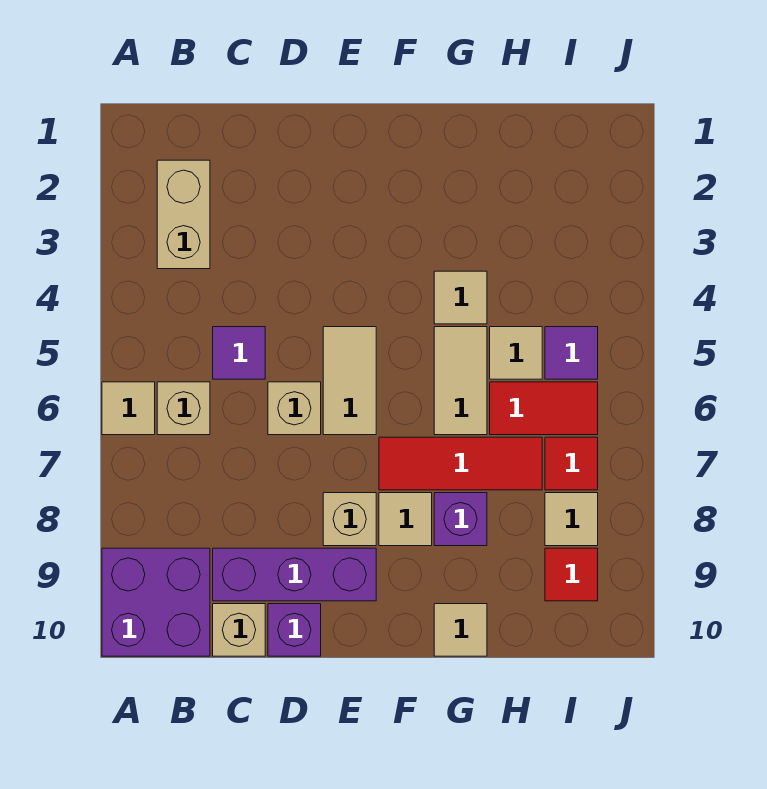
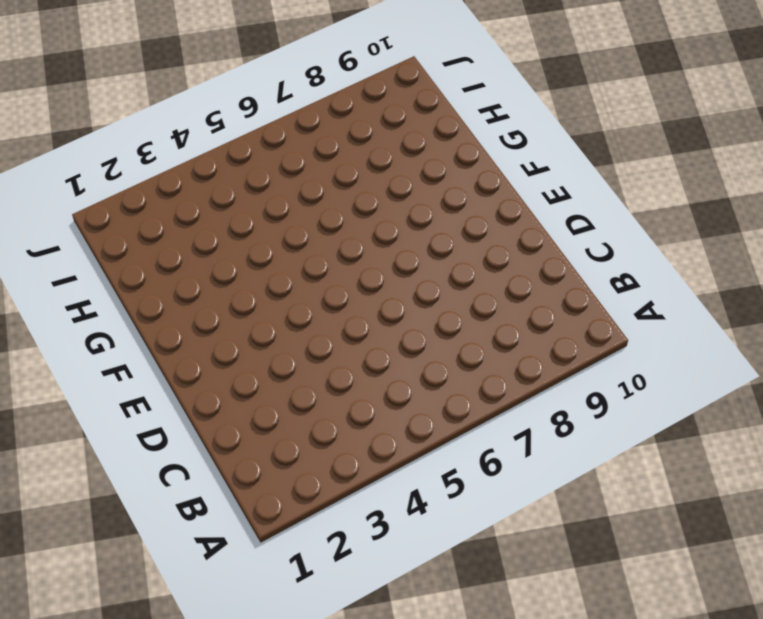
none -> tan tile A6 level 1
none -> purple brick A9:B10 level 1
none -> tan brick B2:B3 level 1

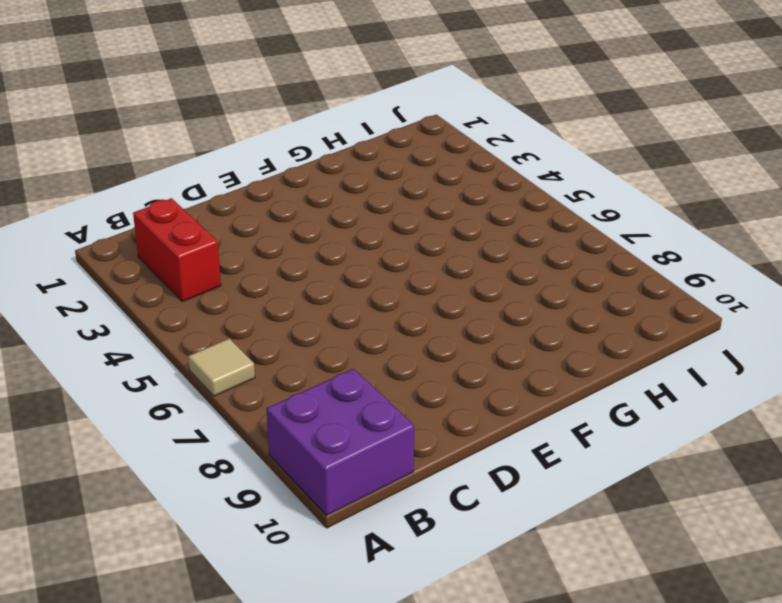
red brick B2:B3 level 1 -> tan brick B2:B3 level 1
none -> tan brick B6 level 1
none -> purple tile C5 level 1
none -> purple brick C9:E9 level 1

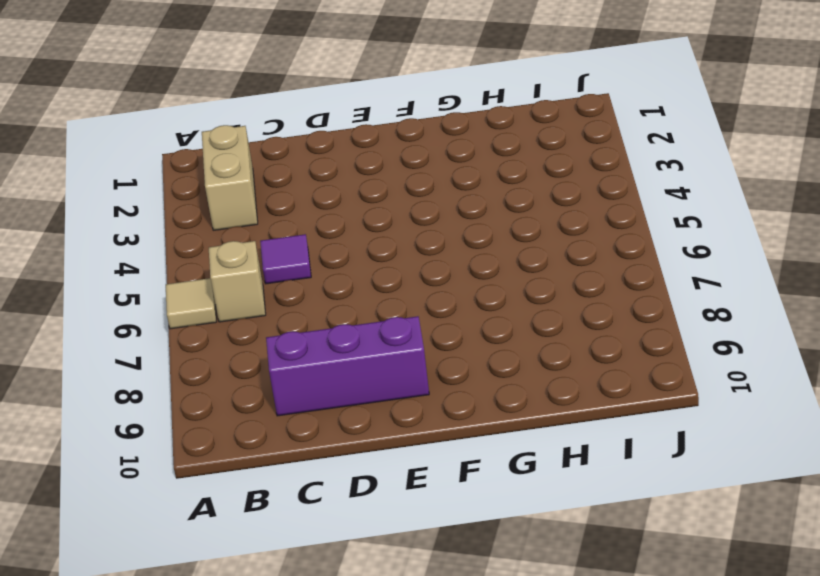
none -> purple brick A9:B10 level 1
none -> tan brick C10 level 1
none -> tan brick D6 level 1

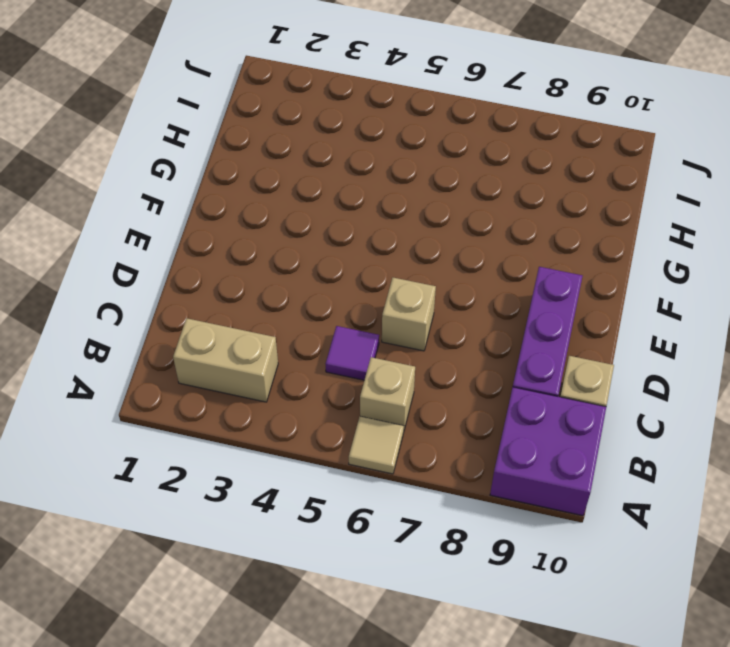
none -> purple brick D10 level 1
none -> tan tile E5:E6 level 1
none -> tan brick E8 level 1

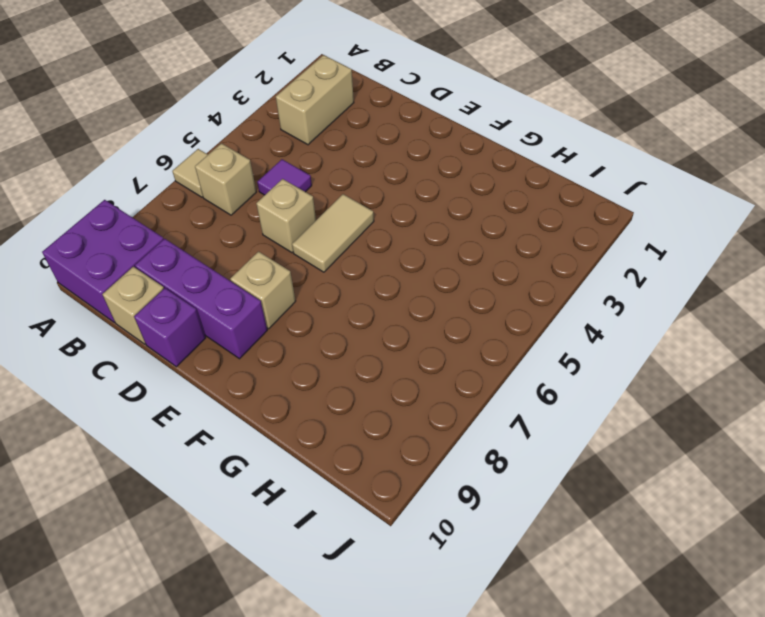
none -> red tile F7:H7 level 1
none -> tan tile F8 level 1
none -> tan tile G4 level 1

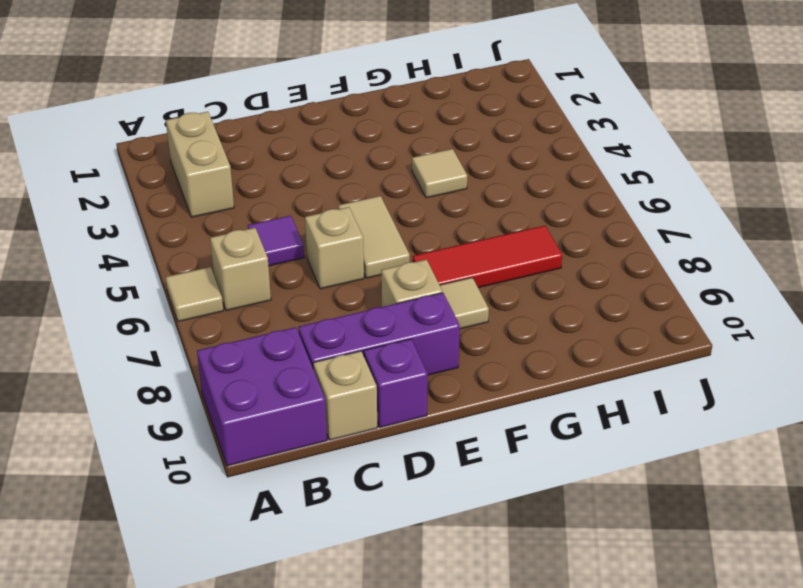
none -> tan tile G5:G6 level 1
none -> purple brick G8 level 1
none -> tan tile G10 level 1

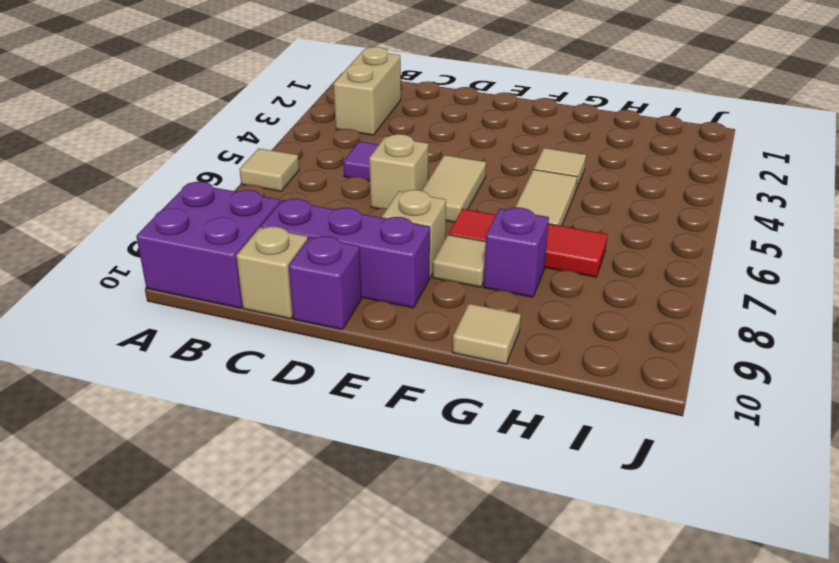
none -> tan brick B6 level 1
none -> tan tile H5 level 1
none -> red tile H6:I6 level 1

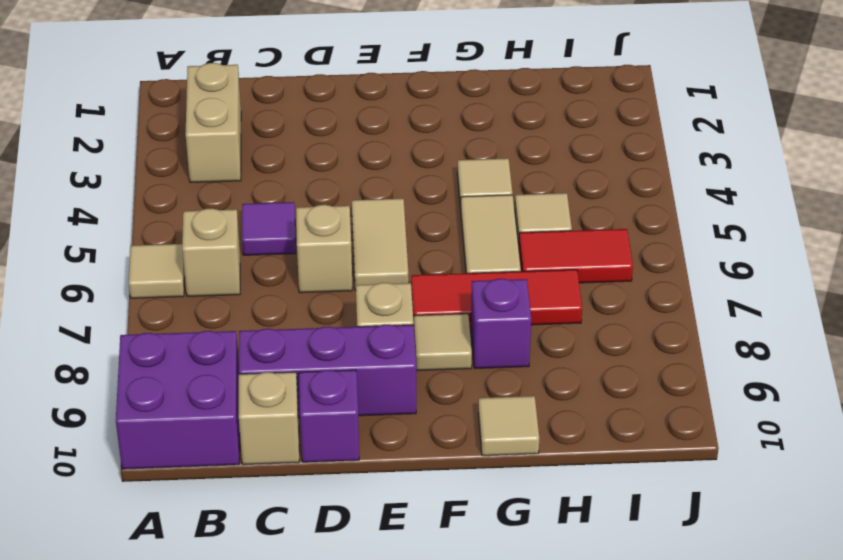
none -> purple tile I5 level 1
none -> red tile I7 level 1
none -> tan tile I8 level 1

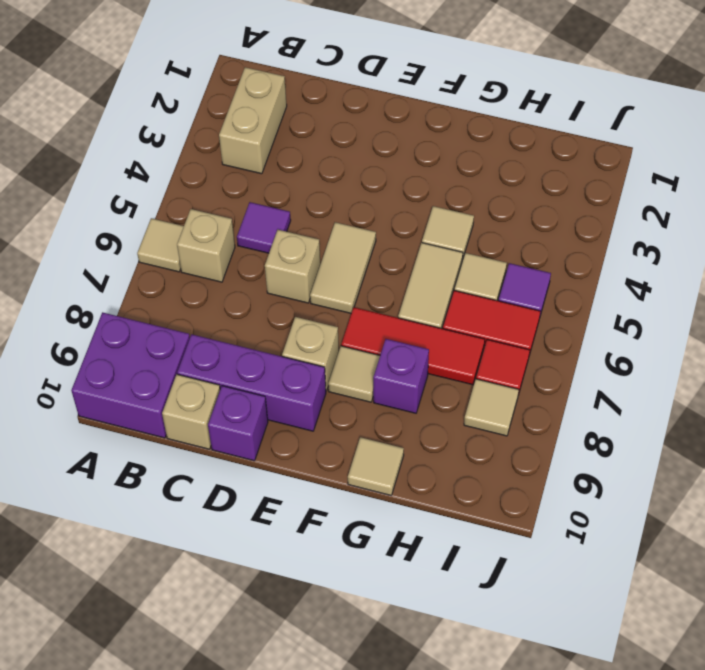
none -> red tile I9 level 1

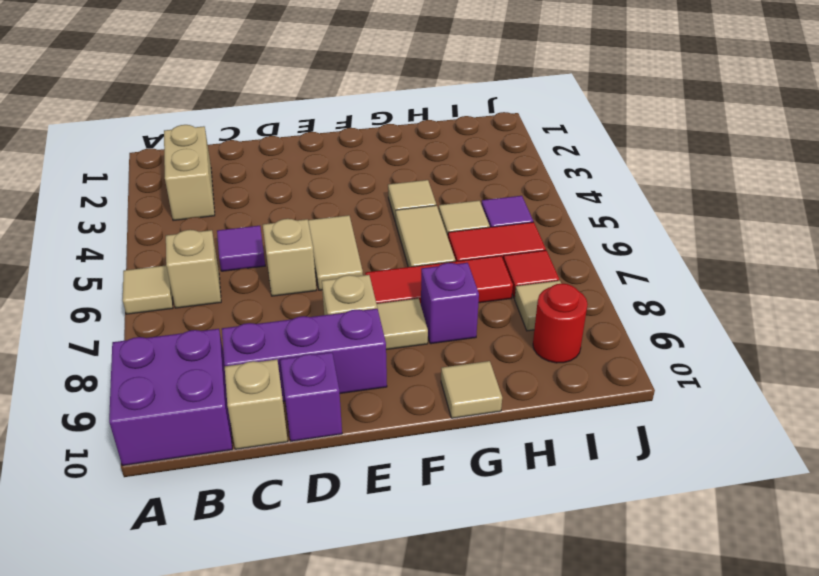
red round brick I9 level 1 -> red tile I9 level 1

